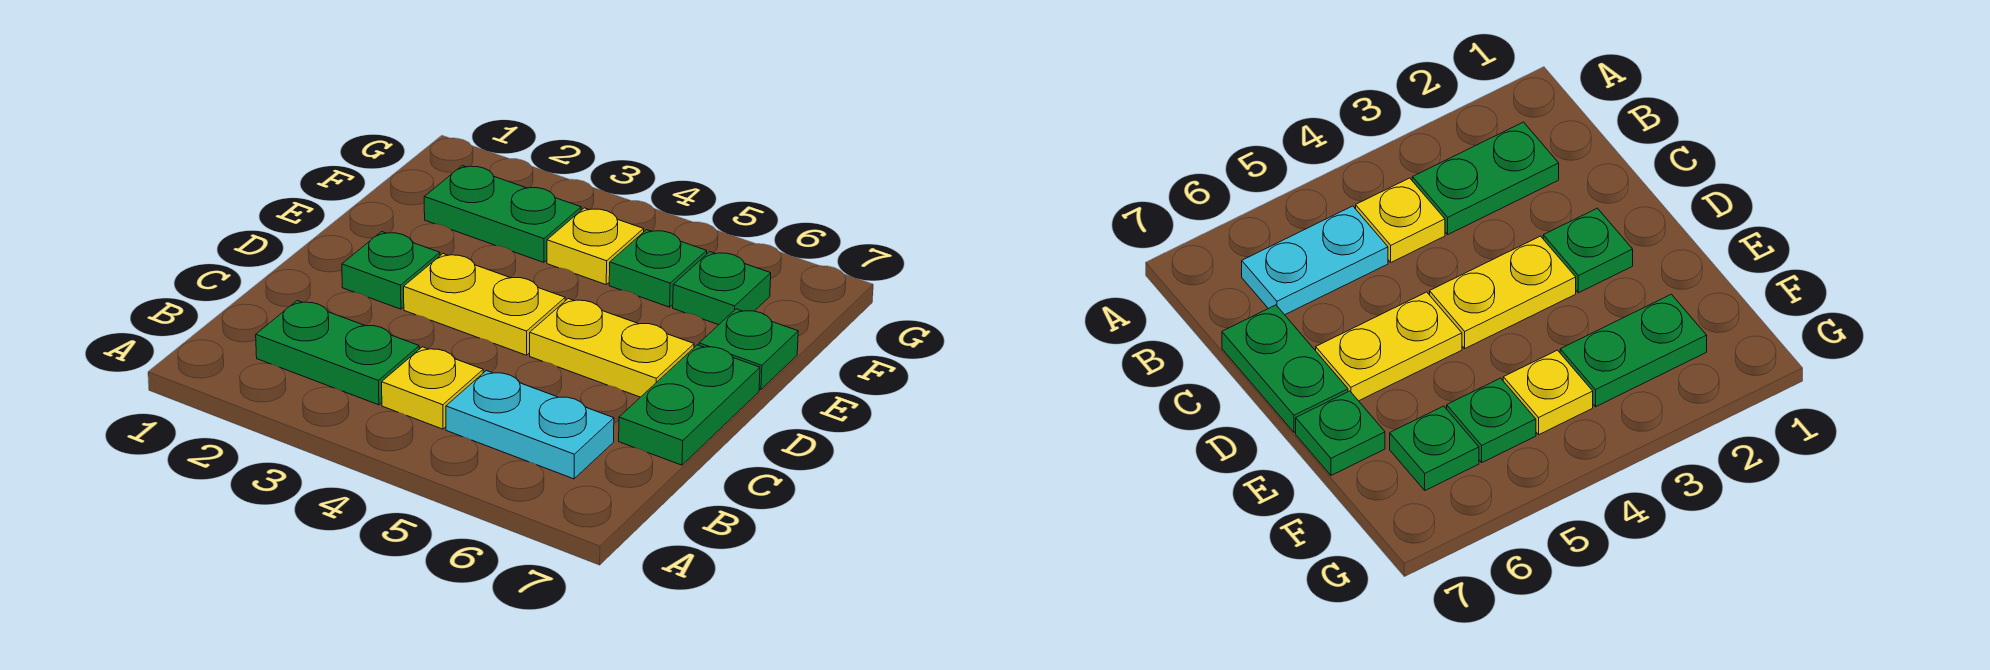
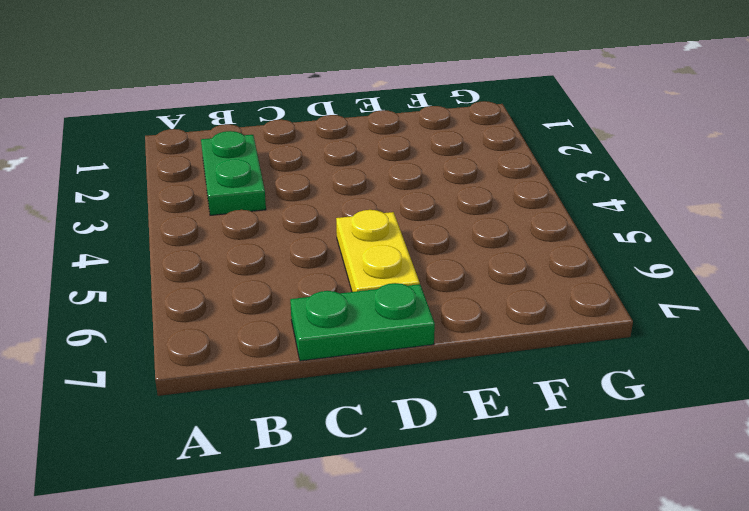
none -> yellow plate B4 level 1
none -> cyan plate B5:B6 level 1
none -> green plate D2 level 1

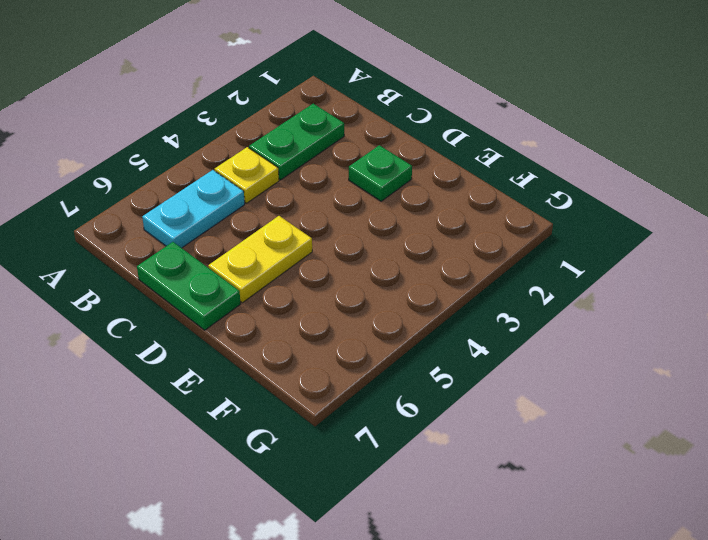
none -> yellow plate D3:D4 level 1
none -> green plate E7 level 1
none -> green plate F2:F3 level 1

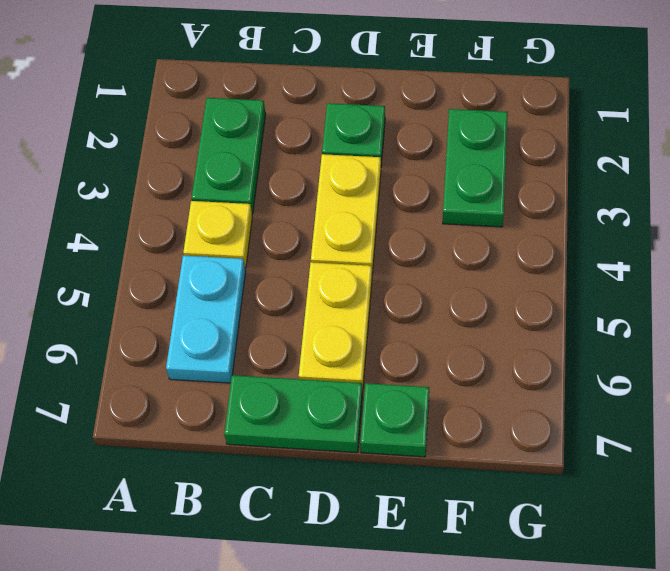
none -> yellow plate F4 level 1
none -> green plate F5 level 1
none -> green plate F6 level 1

